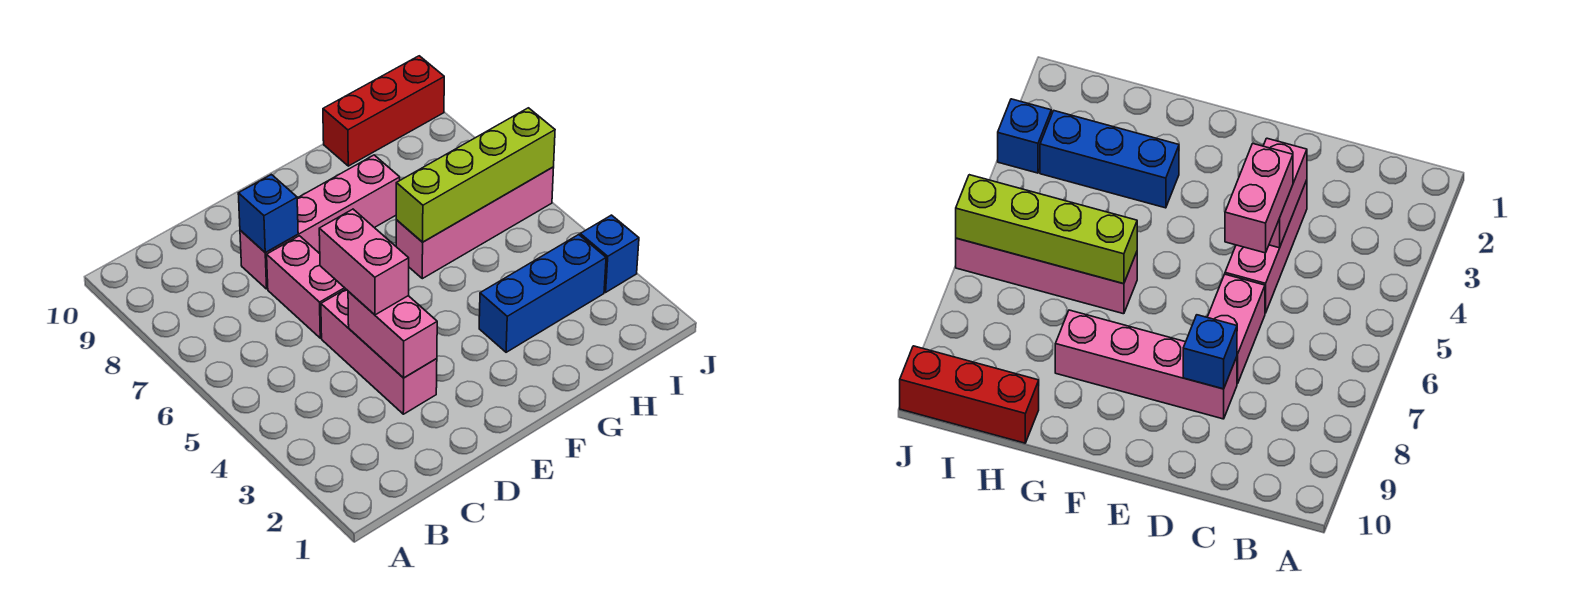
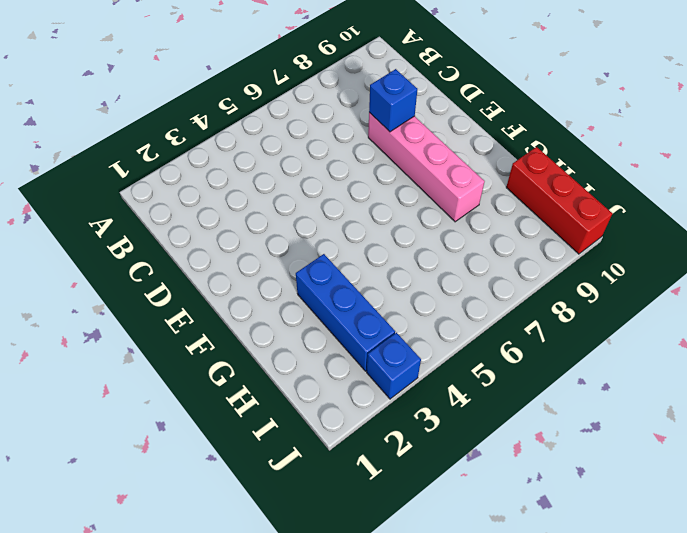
none -> pink brick D3:D5 level 1
none -> pink brick D6:D7 level 1

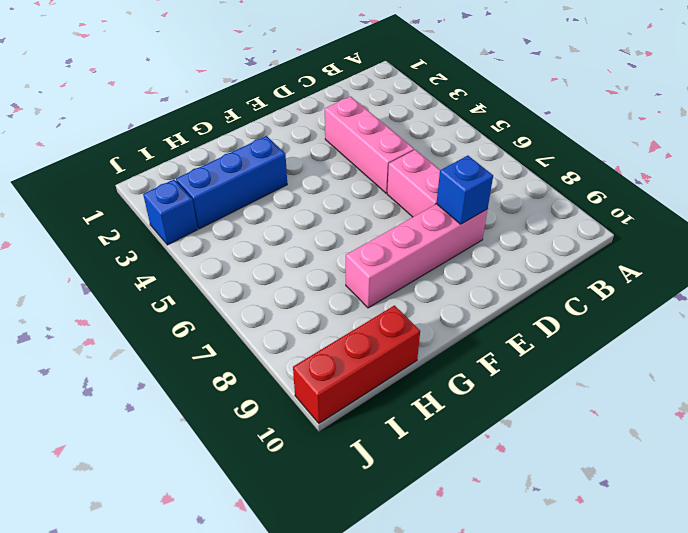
none -> pink brick G6:J6 level 1
none -> pink brick D3:D4 level 2

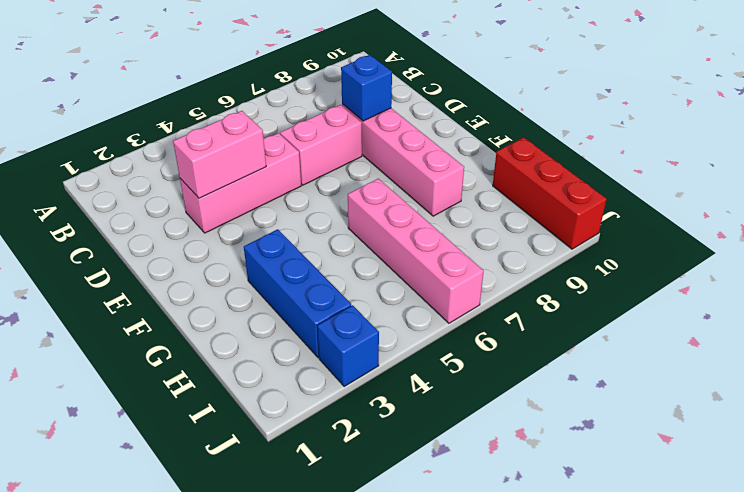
none -> lime brick G6:J6 level 2
none -> pink brick D4:D5 level 3

